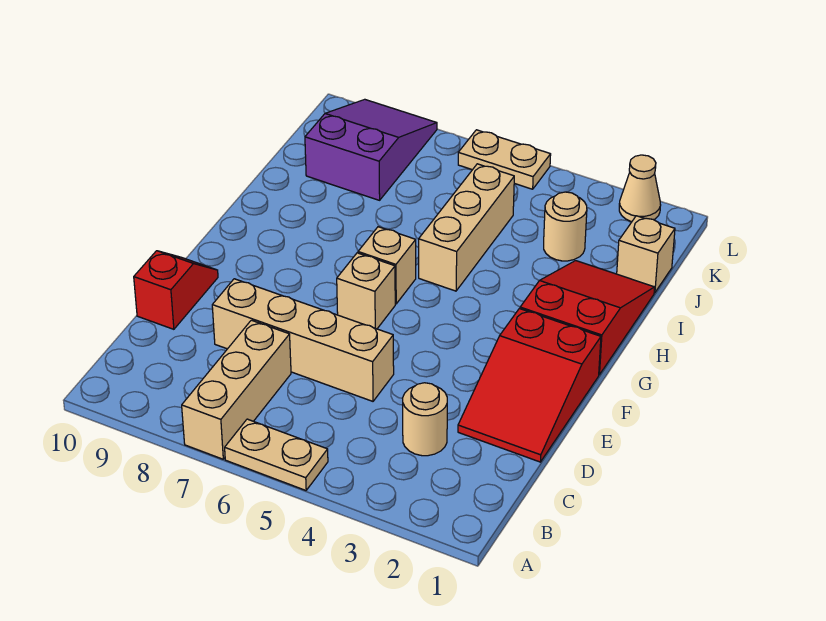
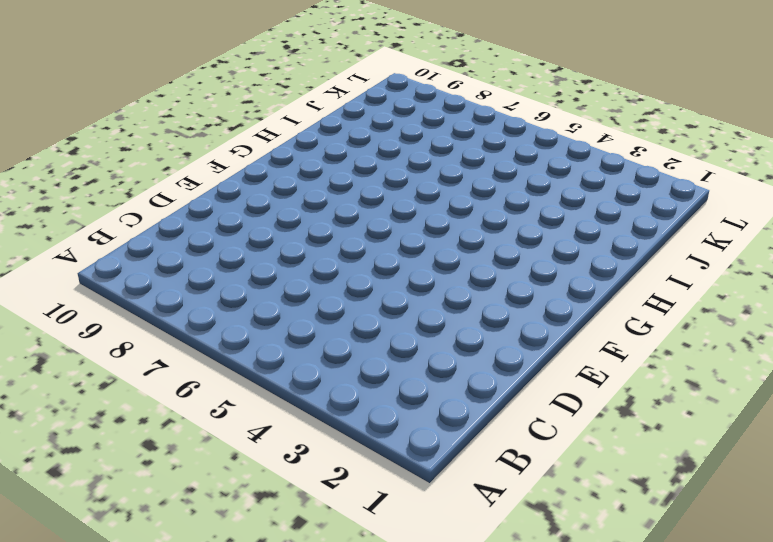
none -> tan plate A5:A6 level 1
none -> tan brick A7:C7 level 1
none -> tan round brick C3 level 1

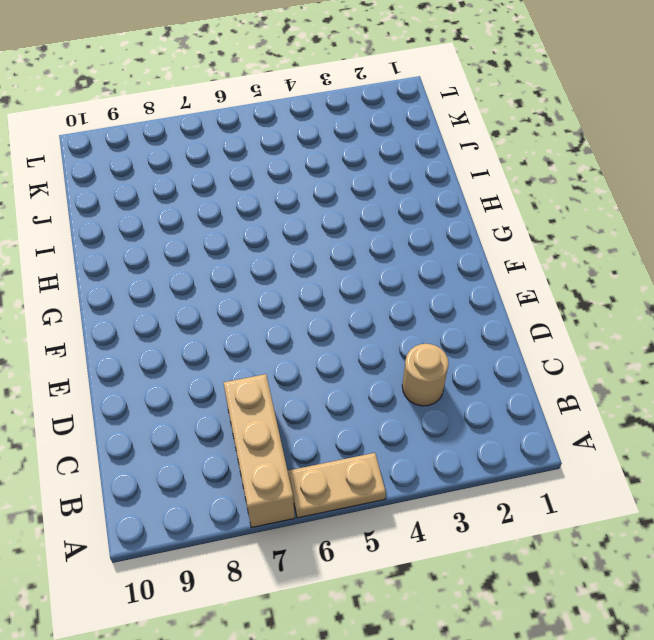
none -> red slope D1:F2 level 1 top F
none -> tan brick D5:D8 level 1
none -> red slope D10:E10 level 1 top D

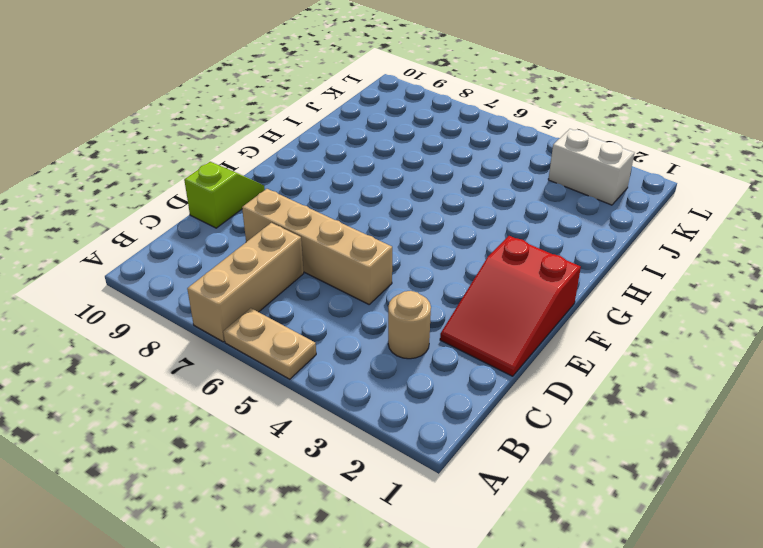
lime slope D10:E10 level 1 top D -> red slope D10:E10 level 1 top D
white brick K2:K3 level 1 -> none
none -> tan brick F6 level 1
none -> red slope G1:I2 level 1 top G
none -> tan brick G6 level 1

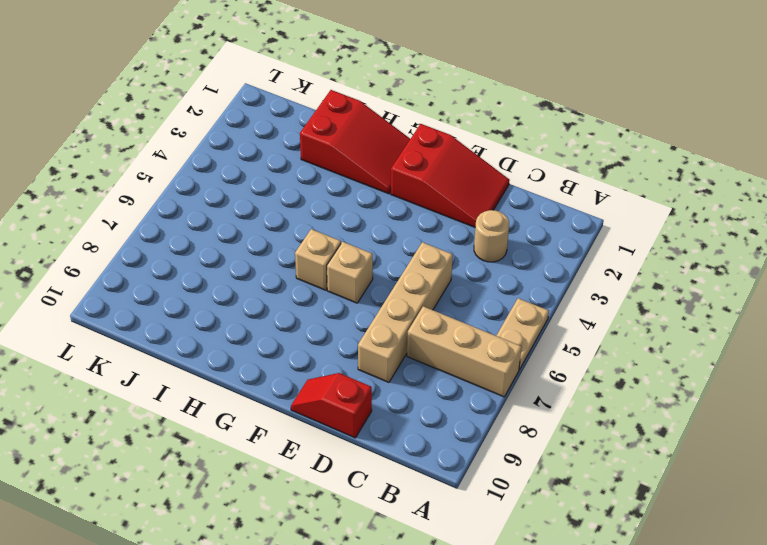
red slope G1:I2 level 1 top I -> red slope G1:I2 level 1 top G
none -> tan brick H5:J5 level 1
none -> tan brick J1 level 1
none -> tan round brick J3 level 1

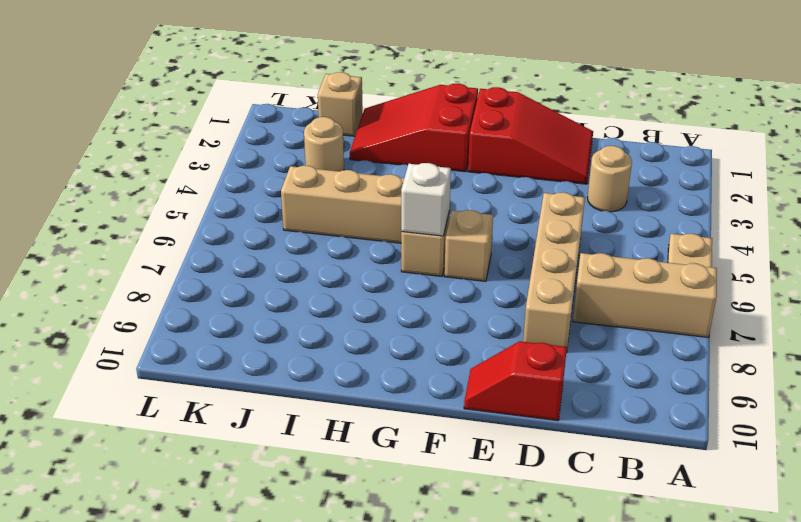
white brick G6 level 2 -> none
none -> purple slope J8:L9 level 1 top J
none -> tan cone L2 level 1
none -> tan plate L5:L6 level 1

